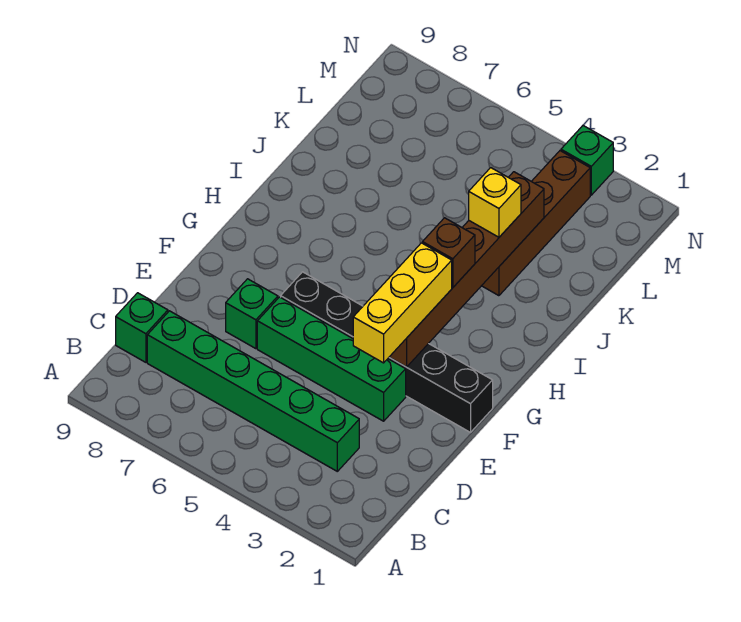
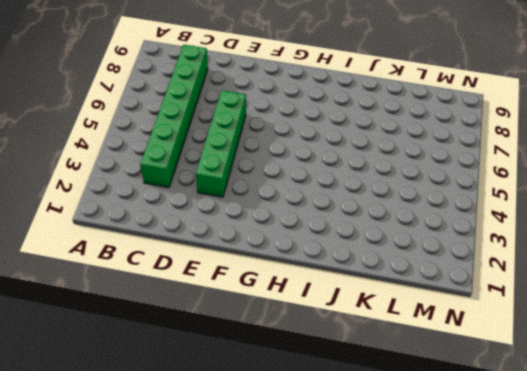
none -> green brick C9 level 1
none -> green brick E7 level 1

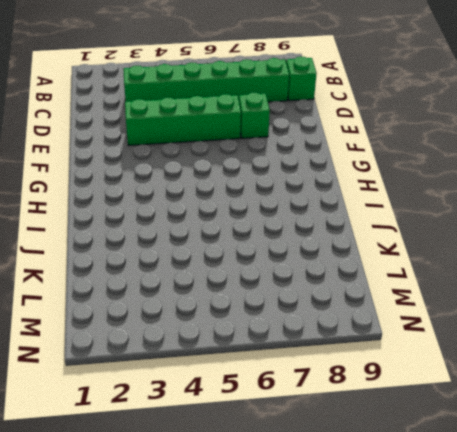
none -> black brick F1:F6 level 1
none -> brown brick J3:M3 level 1

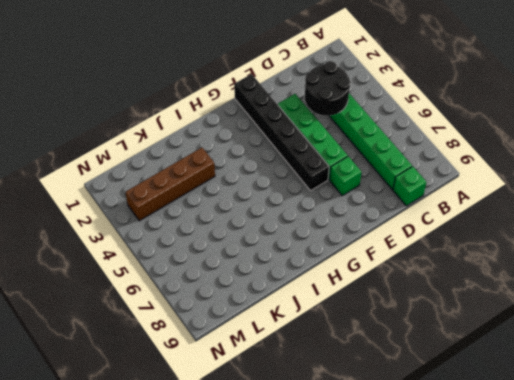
black round brick C3:D4 level 2 -> none
none -> green brick N3 level 1
none -> brown brick F3:K3 level 2

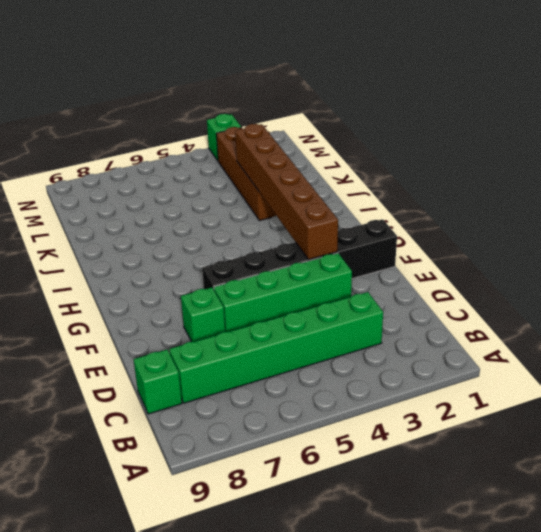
none -> yellow brick E3:G3 level 3
none -> brown brick H3 level 3

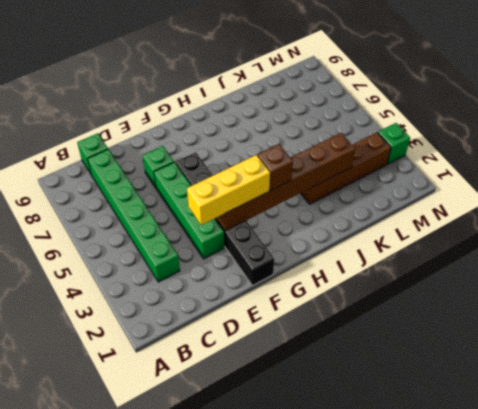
none -> yellow brick J3 level 3

